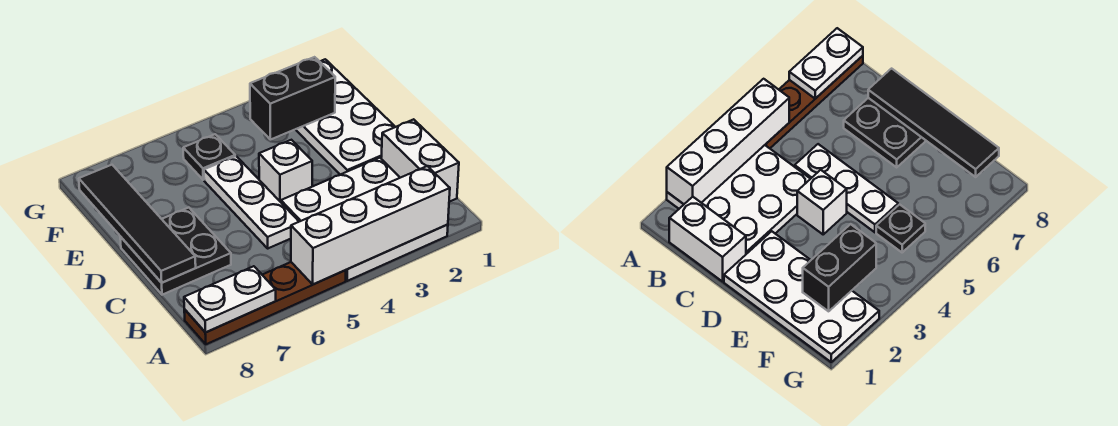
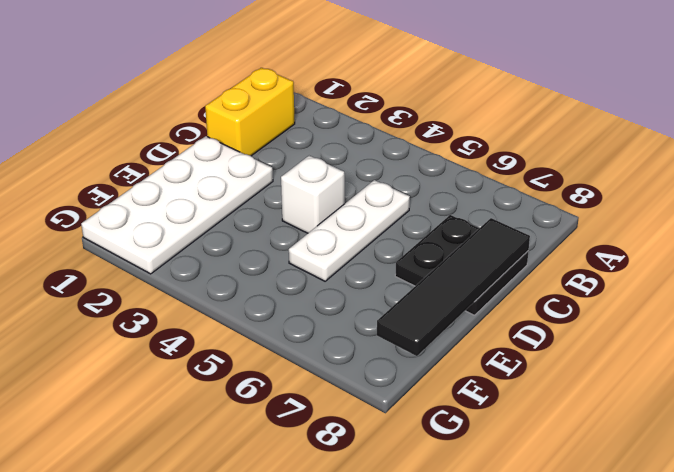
yellow brick B1:C1 level 1 -> white brick B1:C1 level 1
none -> white plate A2:C4 level 1
none -> brown plate A5:A8 level 1
none -> black plate F5 level 1

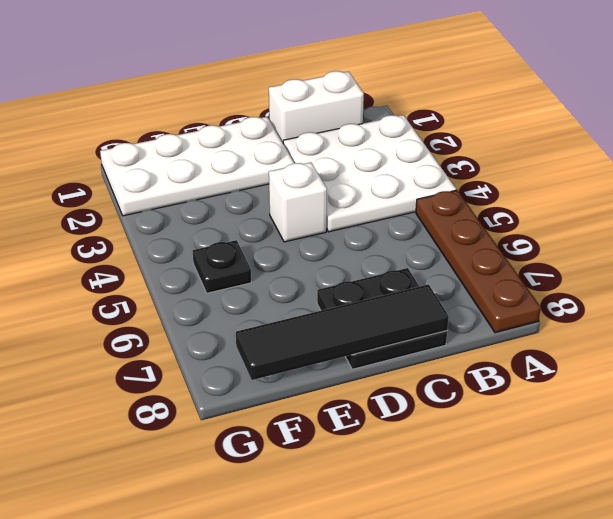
none -> white plate C5:E5 level 1
none -> white brick A2:A5 level 2
none -> white plate A7:A8 level 2

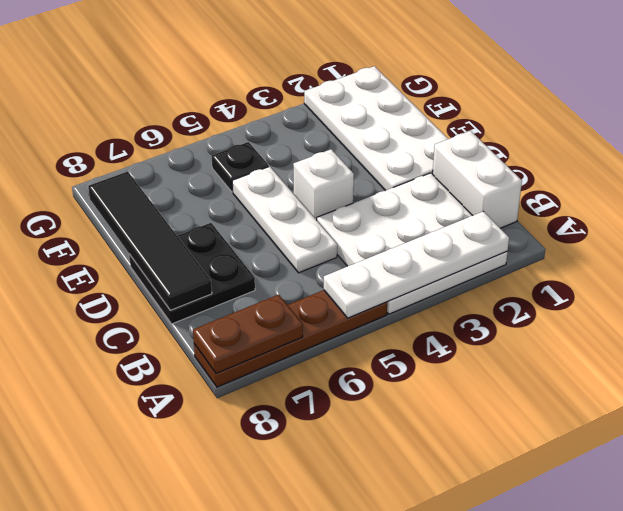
white plate A2:A5 level 2 -> white brick A2:A5 level 2
brown plate A7:A8 level 2 -> white plate A7:A8 level 2
none -> black brick F2:F3 level 2

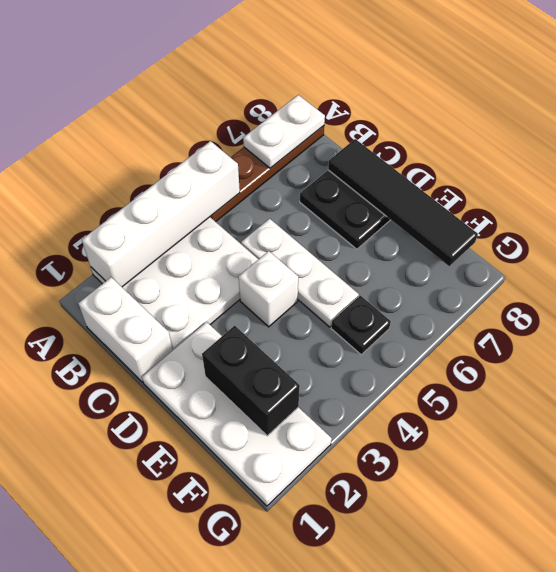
black brick E2:F2 level 2 -> black brick F2:F3 level 2

